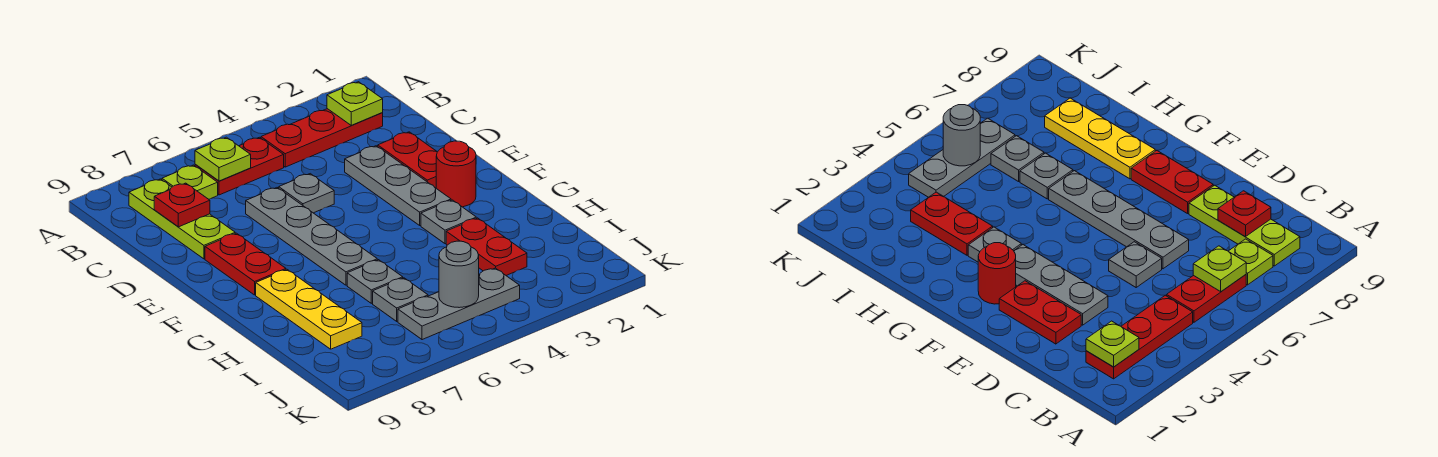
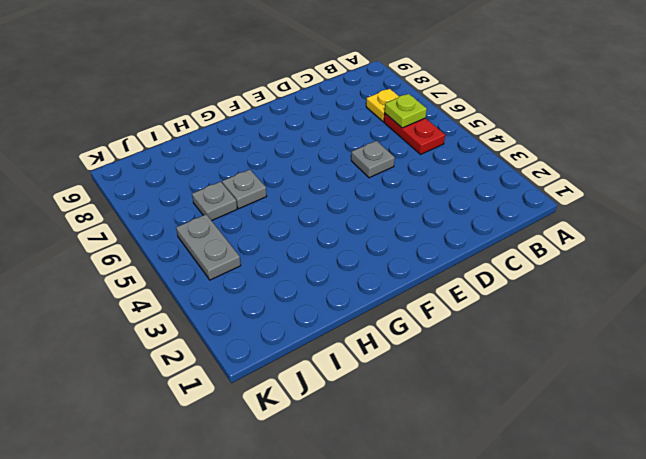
yellow plate B7 level 1 -> lime plate B7 level 1
grey plate J4:J5 level 1 -> grey plate J4:J6 level 1
none -> red plate B2:B4 level 1
none -> lime plate B8:D8 level 1
none -> red plate D2:E2 level 1

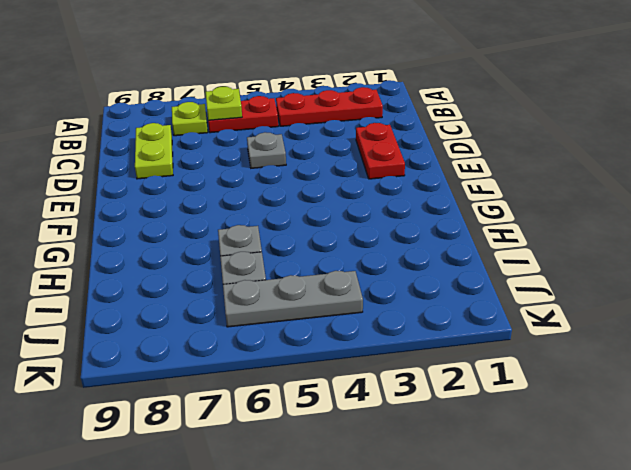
lime plate C8:D8 level 1 -> lime plate B8:D8 level 1
none -> grey plate D3:F3 level 1
none -> grey plate D6:G6 level 1
none -> red plate E8:F8 level 1

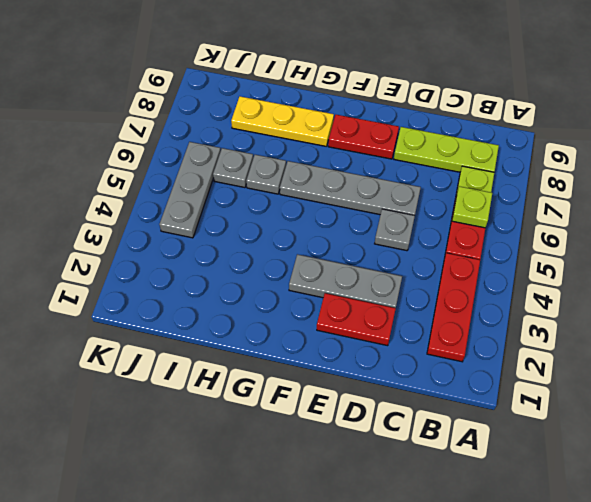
none -> red round brick F2 level 1
none -> grey plate G3 level 1
none -> red plate H3:I3 level 1

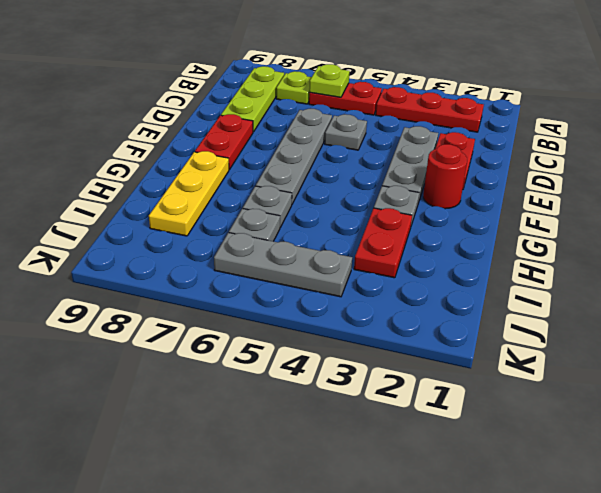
none -> lime plate B2 level 2
none -> red plate C8 level 2
none -> grey round brick J5 level 2

